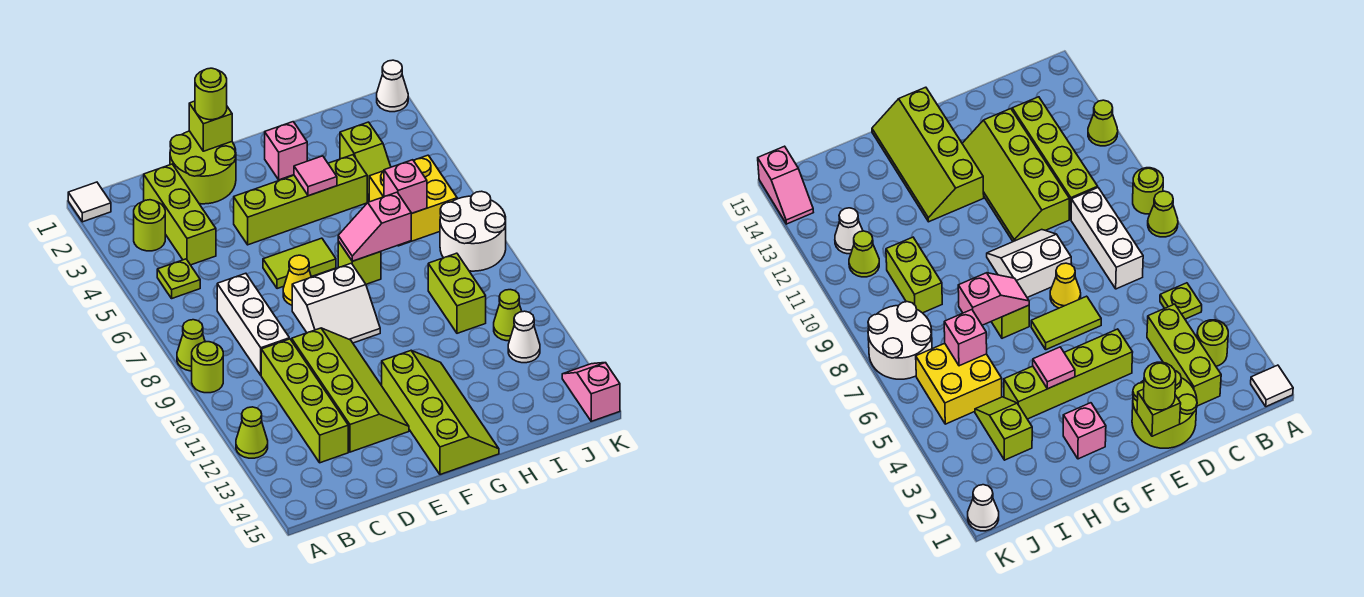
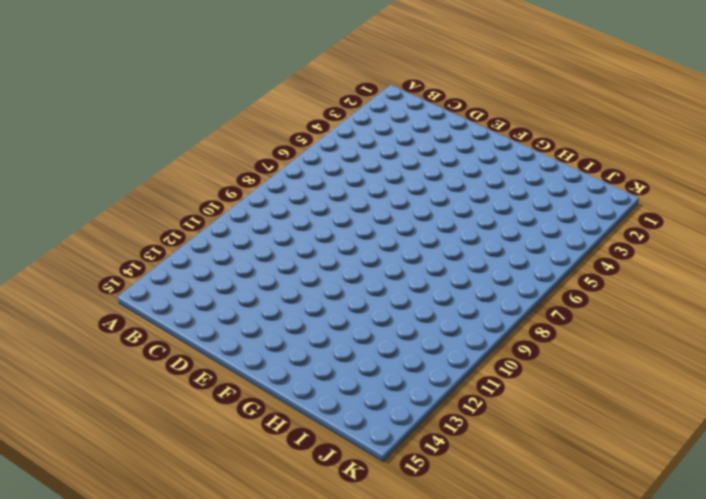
none -> white tile A1 level 1
none -> lime cone A8 level 1
none -> lime round brick A9 level 1
none -> lime cone A12 level 1

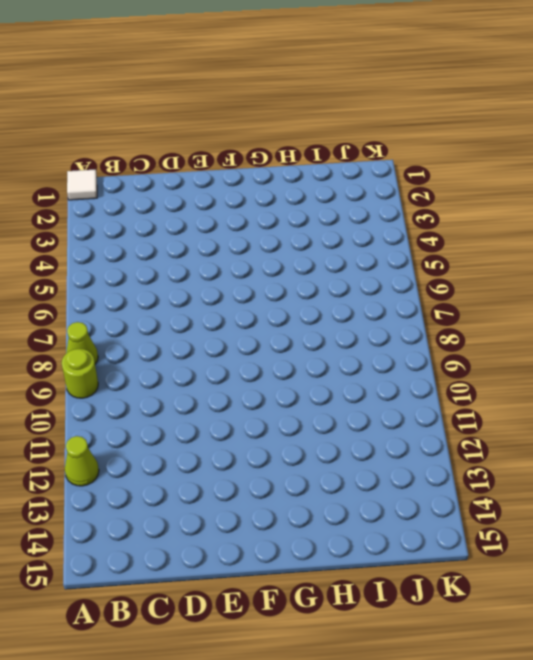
none -> lime round brick B3 level 1
none -> lime plate B5 level 1
none -> lime brick C2:C4 level 1
none -> white brick C7:C9 level 1

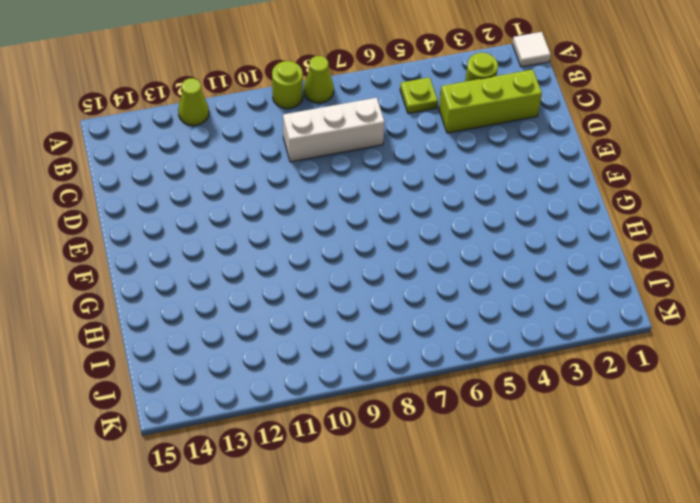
none -> lime brick C10:C13 level 1
none -> lime round brick D1:E2 level 1
none -> lime slope D10:E13 level 1 top D
none -> lime brick E4:H4 level 1

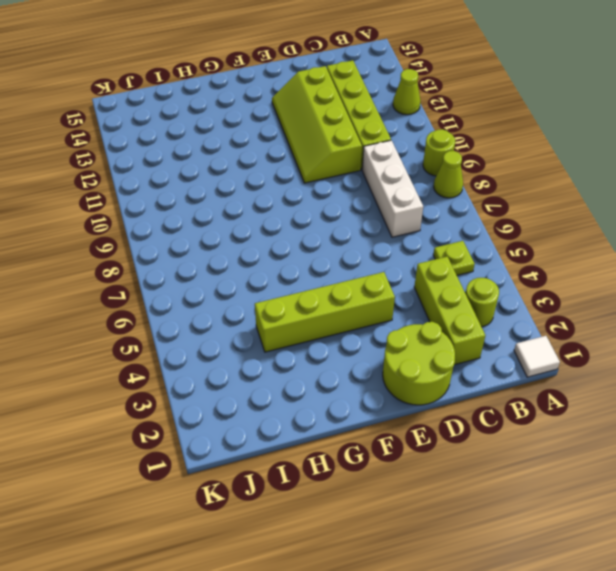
none -> lime tile E6:F6 level 1
none -> yellow cone E7 level 1
none -> white slope E8:F9 level 1 top 8
none -> lime slope F12:G15 level 1 top F

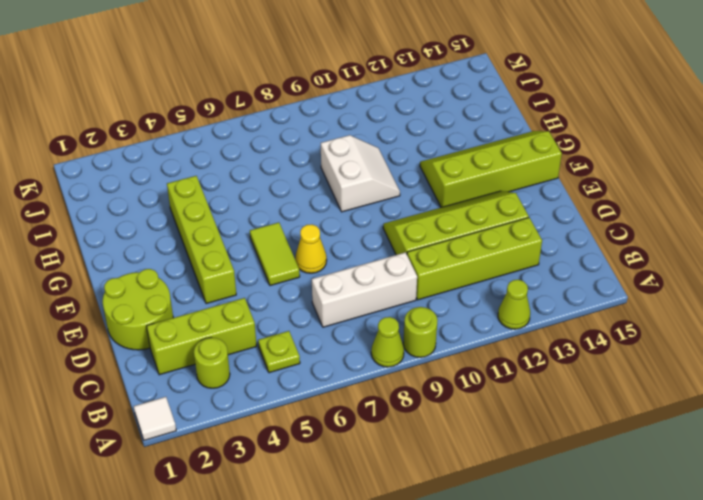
white slope G9:H10 level 1 top 9 -> white slope E8:F9 level 1 top 8
none -> pink brick G2 level 1
none -> lime brick G7 level 1
none -> lime slope I3:I4 level 1 top 3
none -> yellow brick I5:J6 level 1

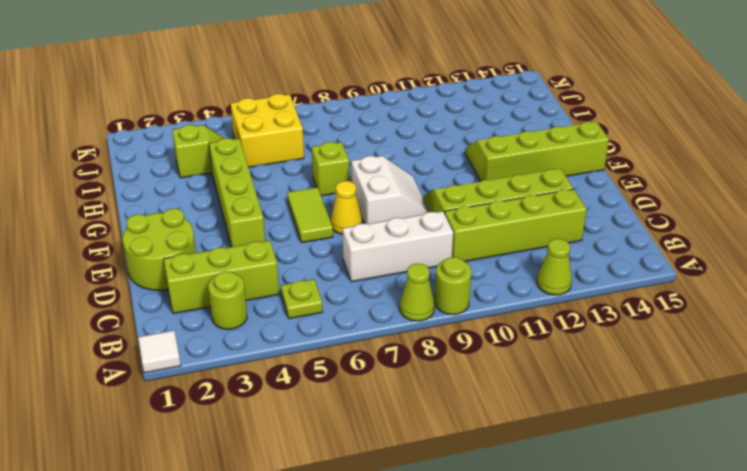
none -> pink brick G2 level 1
none -> lime brick I9:I10 level 1
none -> white round brick J7:K8 level 1
none -> lime cone J11 level 1

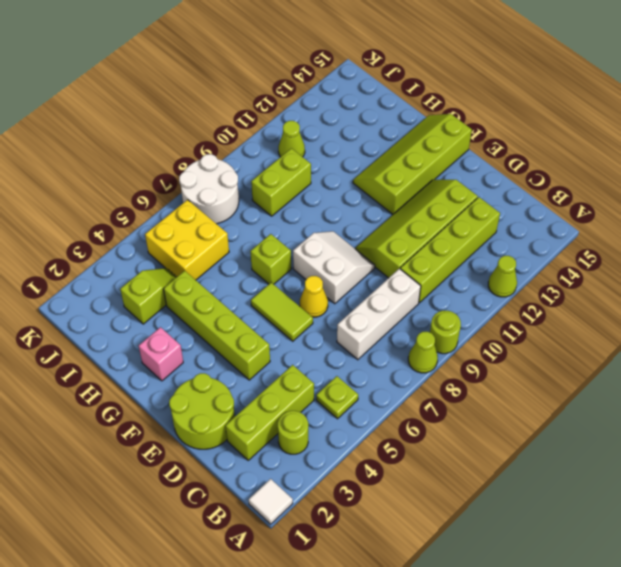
none -> white cone J12 level 1
none -> white cone K1 level 1
none -> pink slope K14:K15 level 1 top 15
none -> lime brick E1 level 2

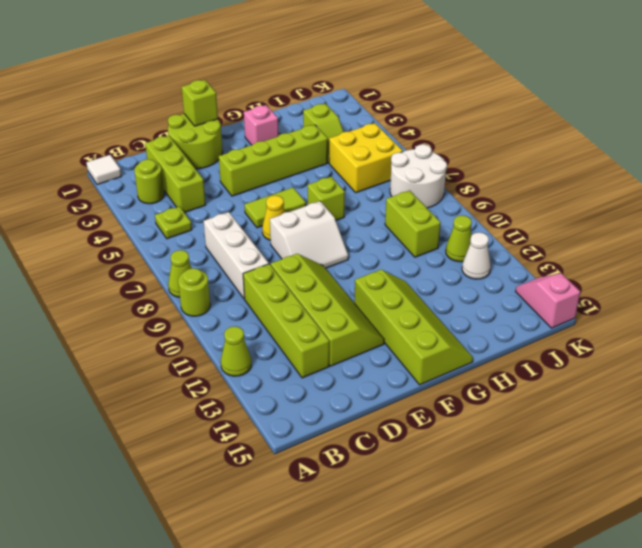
none -> white cone K1 level 1
none -> pink tile G4 level 2
none -> pink slope G7:H7 level 2 top H
none -> pink brick I6 level 2

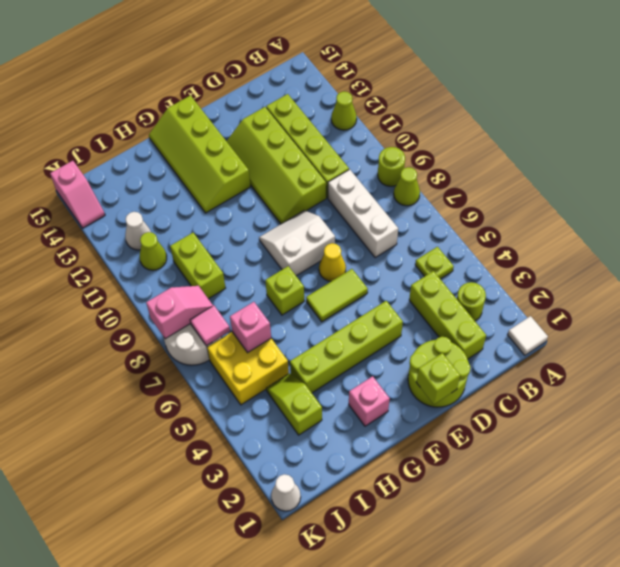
pink tile J7 level 2 -> pink tile G4 level 2
pink slope J8:K8 level 2 top K -> pink slope G7:H7 level 2 top H
none -> lime round brick E1 level 3

